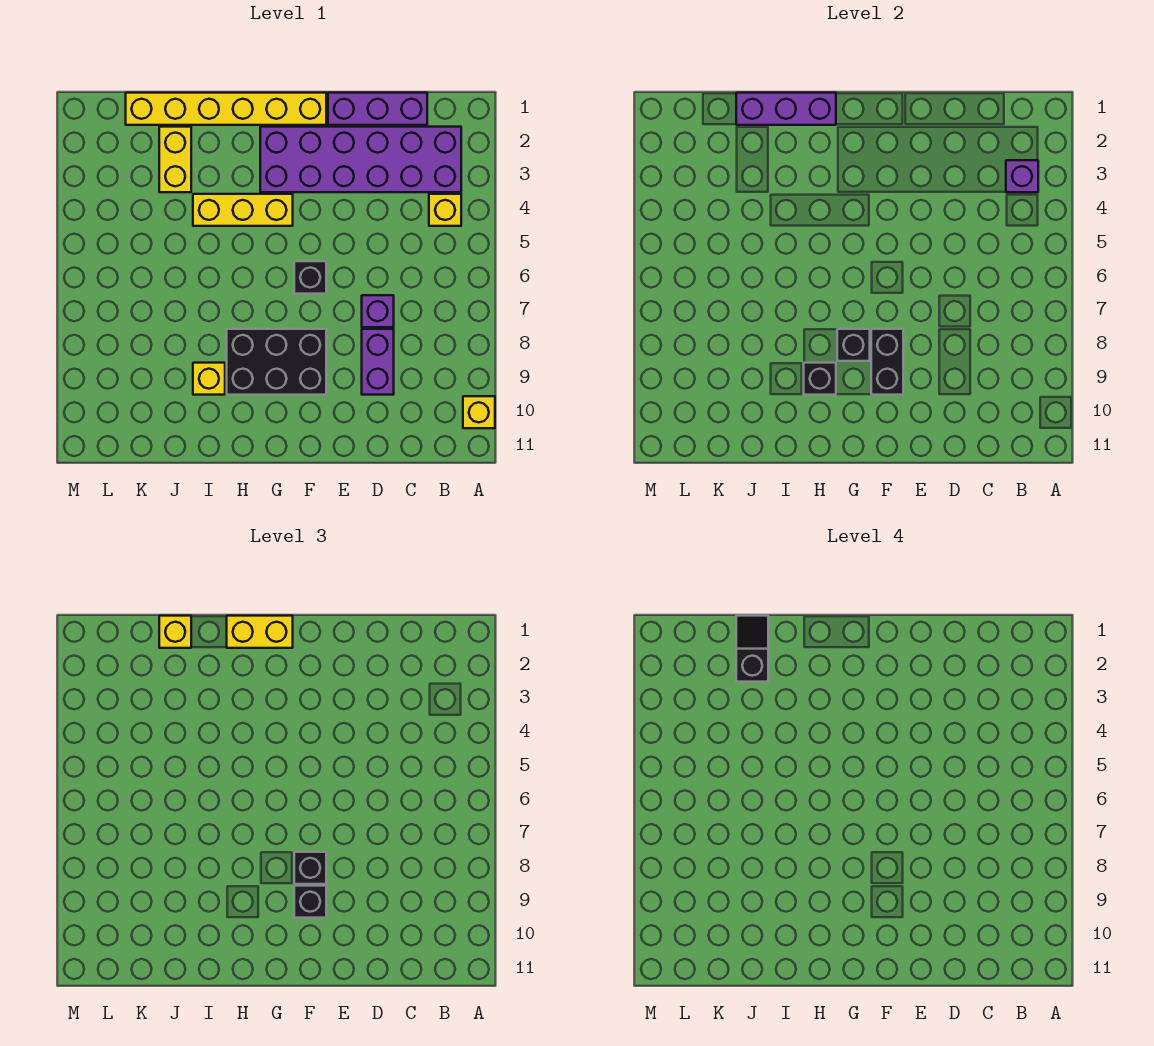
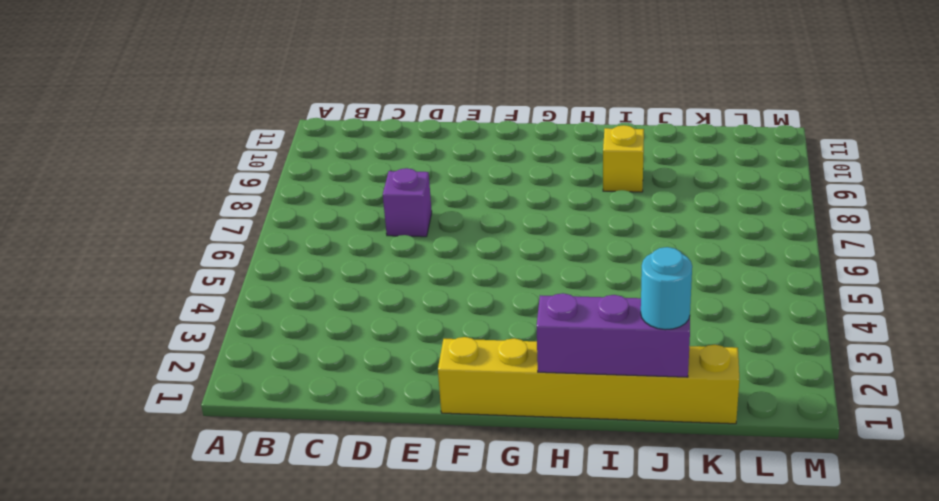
cyan round brick J1 level 3 -> yellow brick J1 level 3
none -> yellow brick A10 level 1
none -> purple brick B2:G3 level 1
none -> yellow brick B4 level 1

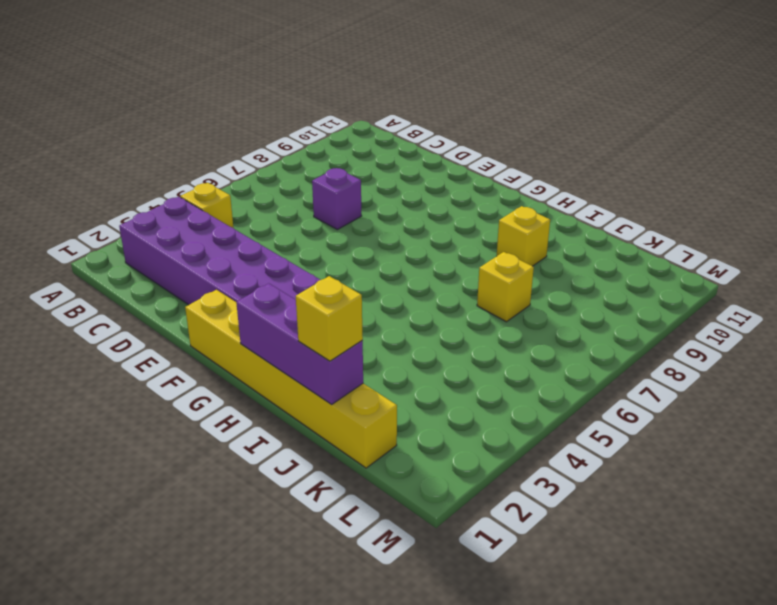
yellow brick J7 level 1 -> yellow brick A10 level 1
none -> purple brick C1:E1 level 1
none -> purple brick D8:D9 level 1
none -> black brick F6 level 1

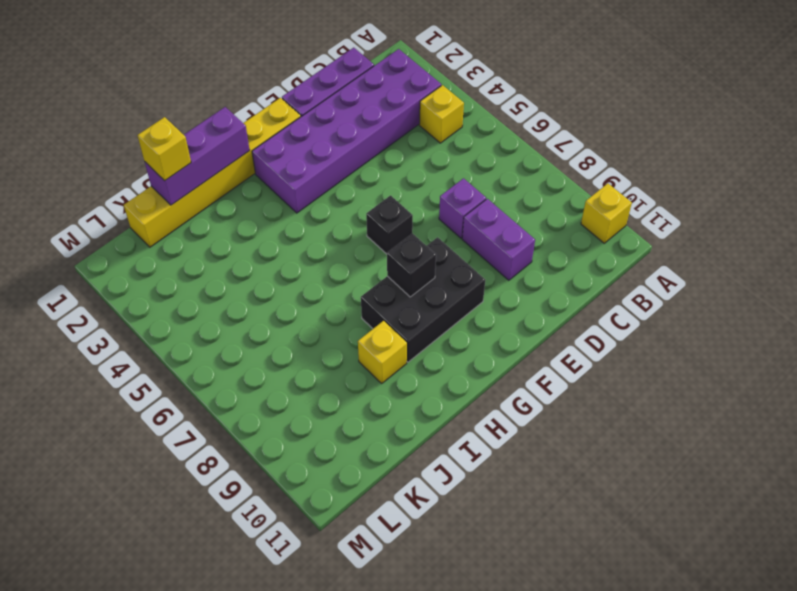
none -> yellow brick G4:I4 level 1
none -> yellow brick J2:J3 level 1
none -> purple brick B3 level 2

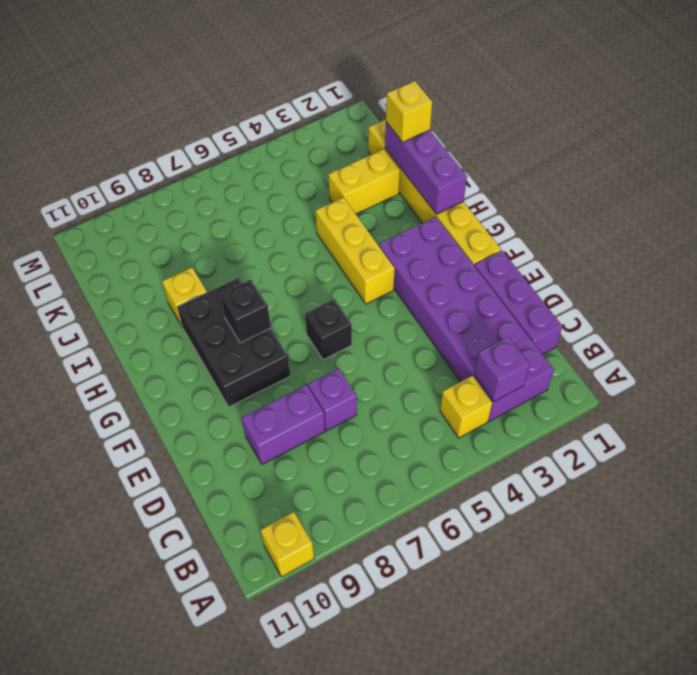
none -> black brick F8:F9 level 2
none -> black brick H9 level 2
none -> black brick F8 level 3

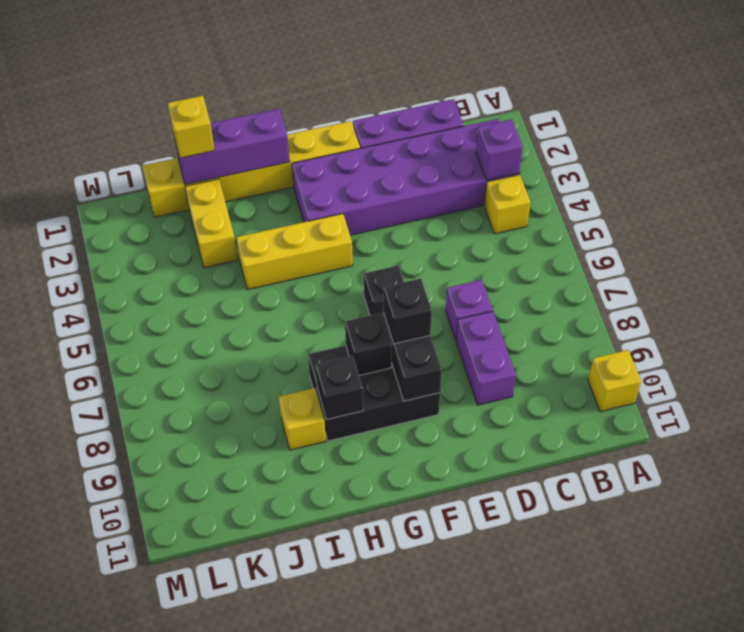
none -> black brick F9 level 3
none -> yellow brick G1:H1 level 3
none -> black slope J1:J2 level 4 top 2

